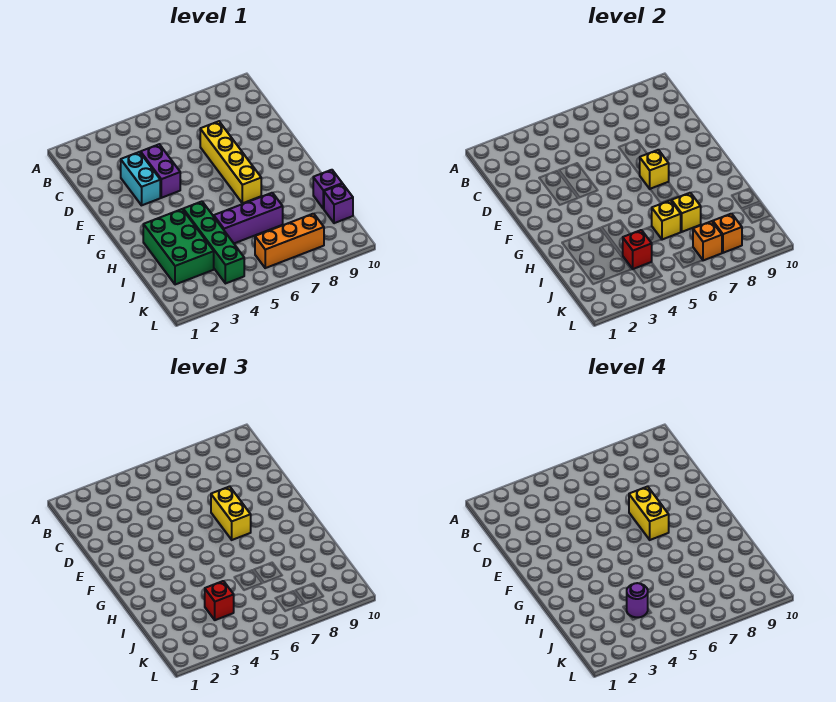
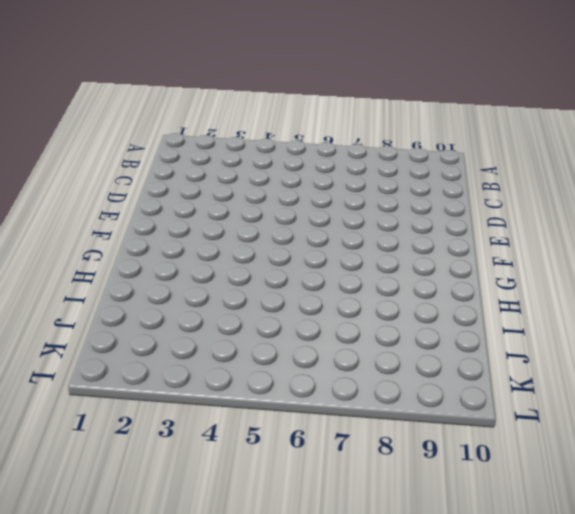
none -> cyan brick D3:E3 level 1
none -> purple brick D4:E4 level 1
none -> yellow brick D7:G7 level 1

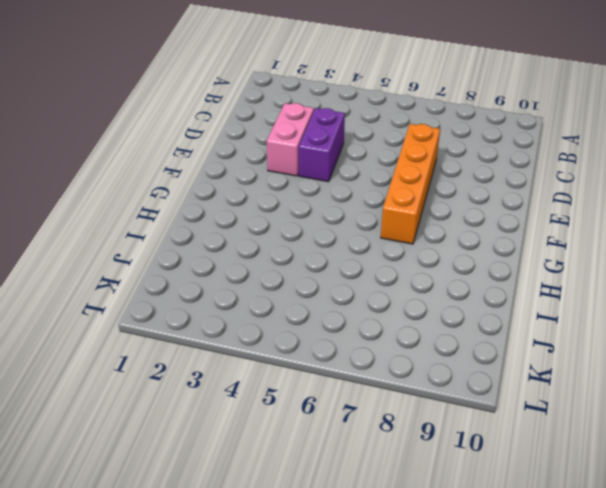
pink brick D3:E3 level 1 -> cyan brick D3:E3 level 1
orange brick D7:G7 level 1 -> yellow brick D7:G7 level 1
none -> green brick H2:J3 level 1
none -> green brick H4:K4 level 1
none -> purple brick I5:I7 level 1

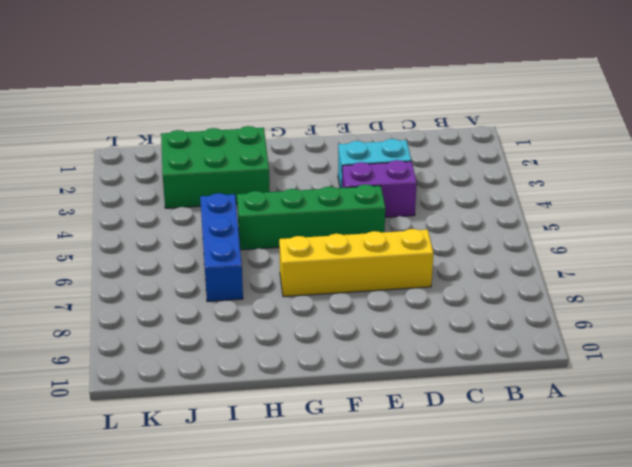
green brick E5:H5 level 1 -> green brick H4:K4 level 1
blue brick I5:I7 level 1 -> purple brick I5:I7 level 1
none -> purple brick I10 level 1
none -> purple brick J10 level 1
none -> orange brick K6:K8 level 1

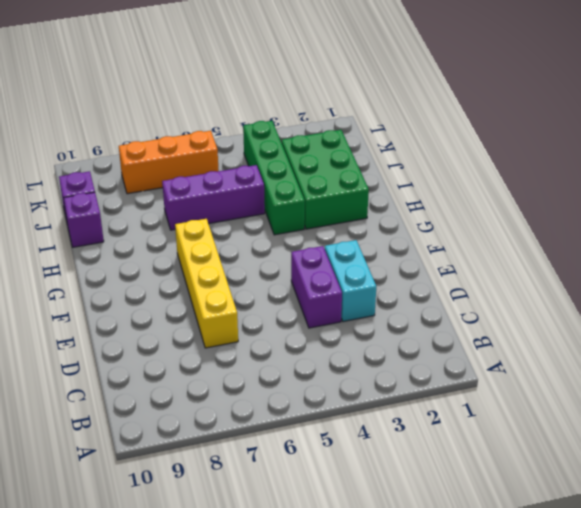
none -> yellow brick F7 level 2
none -> yellow brick I6 level 2
none -> yellow brick I7 level 2

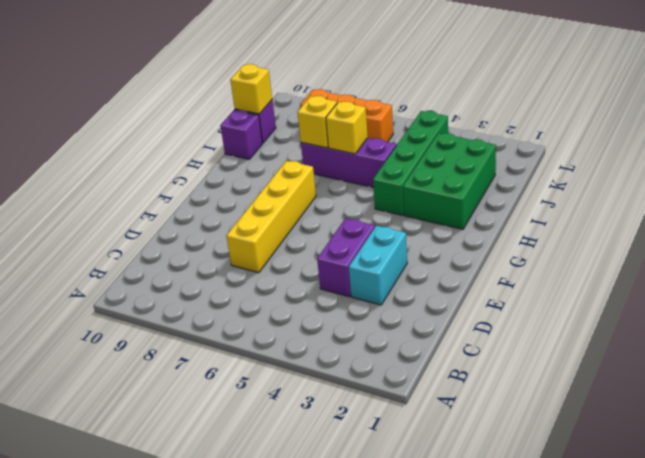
yellow brick J10 level 2 -> yellow brick F7 level 2
none -> red brick J4 level 2
none -> orange brick K7 level 2
none -> orange brick K8 level 2

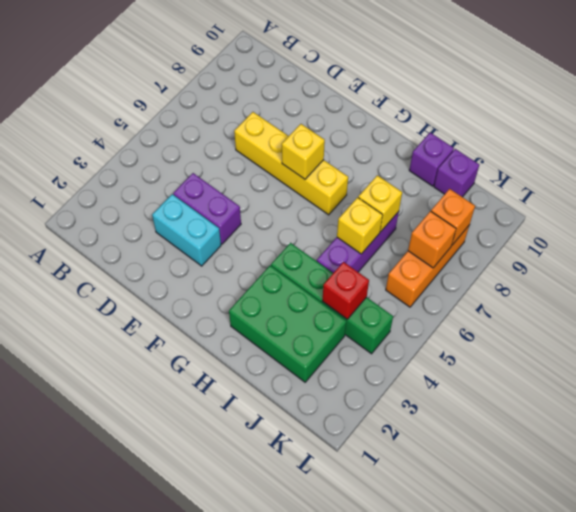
none -> yellow brick E7:F7 level 3
none -> red brick J4 level 3
none -> yellow brick E7:F7 level 4

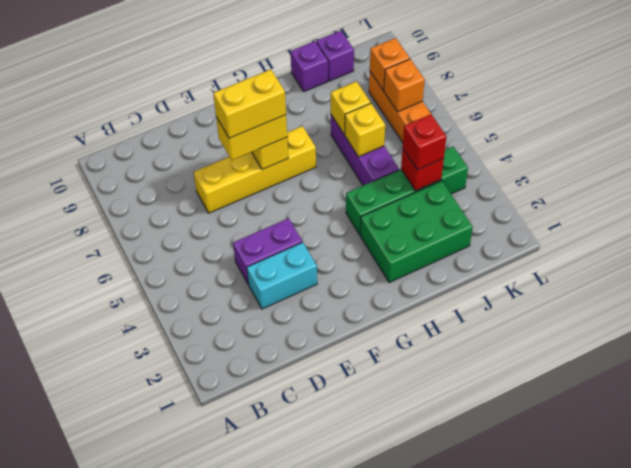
none -> purple round brick J4 level 4

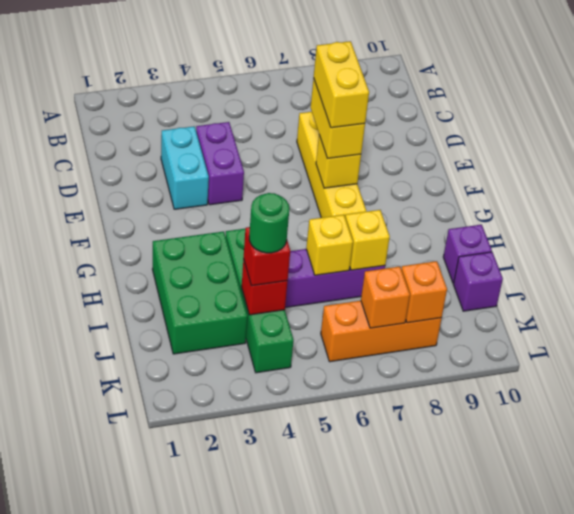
green round brick J4 level 4 -> purple round brick J4 level 4

